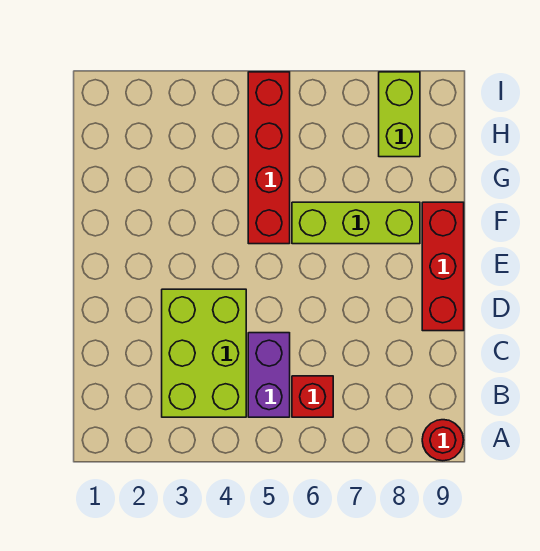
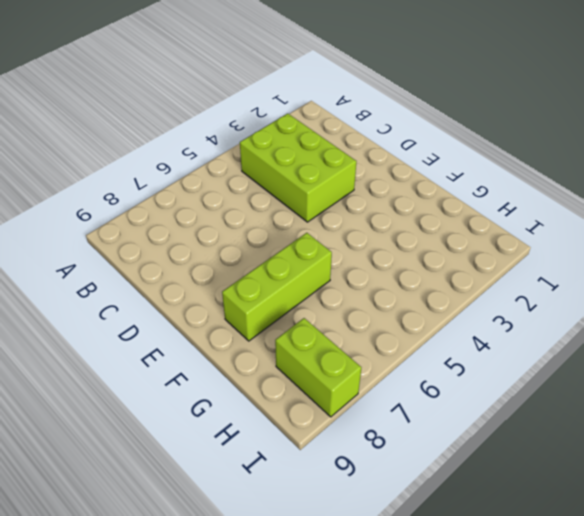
none -> red round brick A9 level 1
none -> purple brick B5:C5 level 1

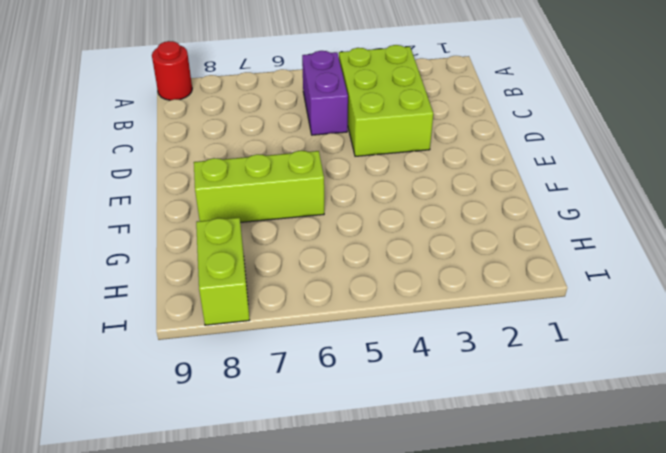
none -> red brick B6 level 1
none -> red brick D9:F9 level 1

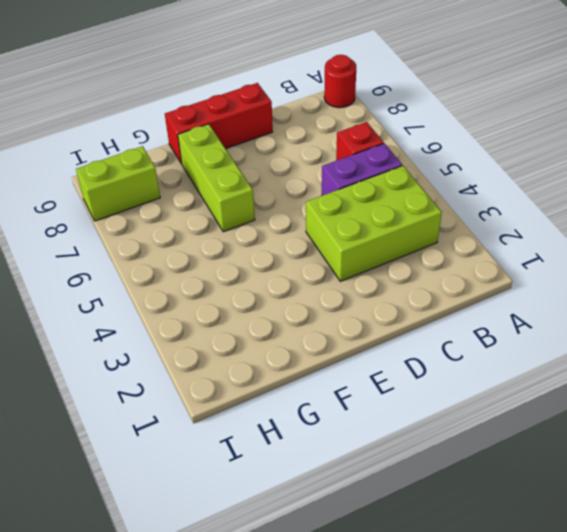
none -> red brick F5:I5 level 1

